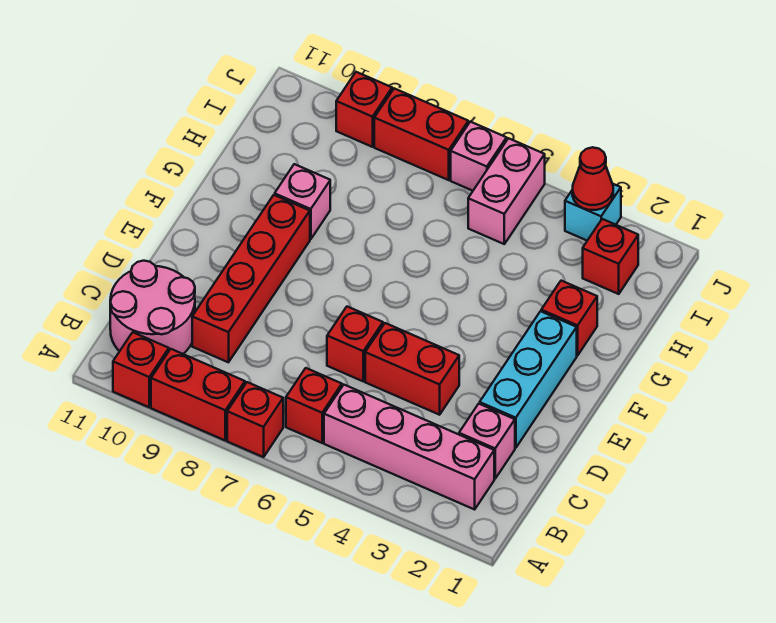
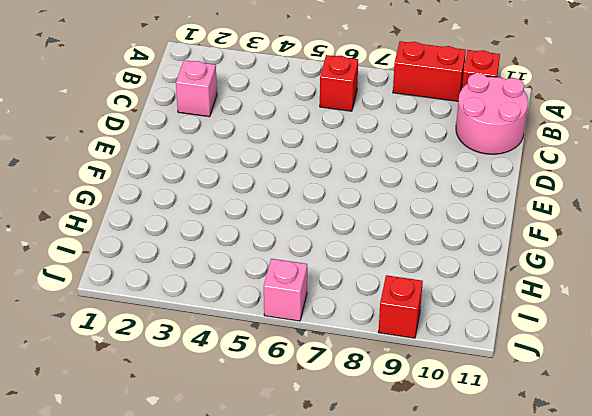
none -> red brick A7 level 1
none -> pink brick B2:B5 level 1
none -> red brick C9:F9 level 1

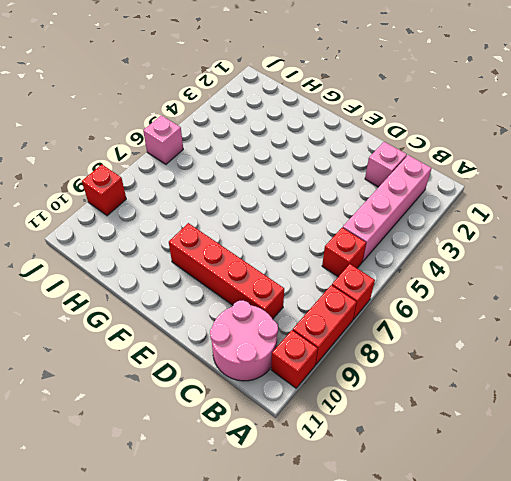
none -> cyan brick D2:F2 level 1
none -> red brick D4:D5 level 1
none -> red brick D6 level 1

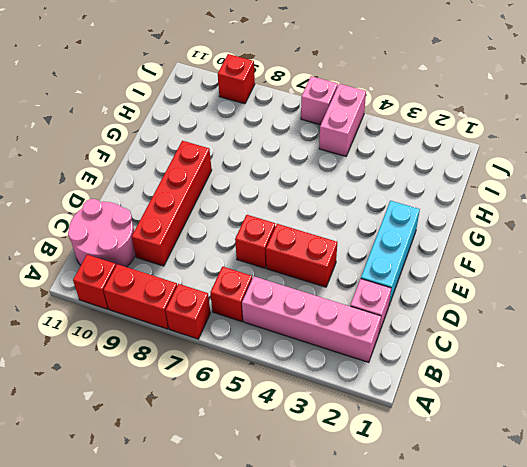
none -> red brick G2 level 1
none -> pink brick G9 level 1
none -> red brick I2 level 1

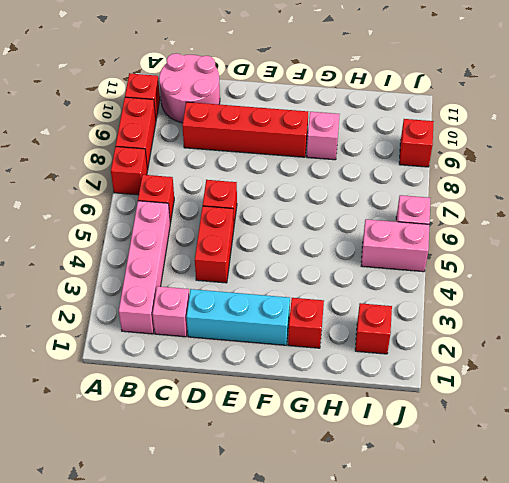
none -> cyan brick J3 level 1
none -> red brick J7:J8 level 1
none -> red cone J3 level 2

